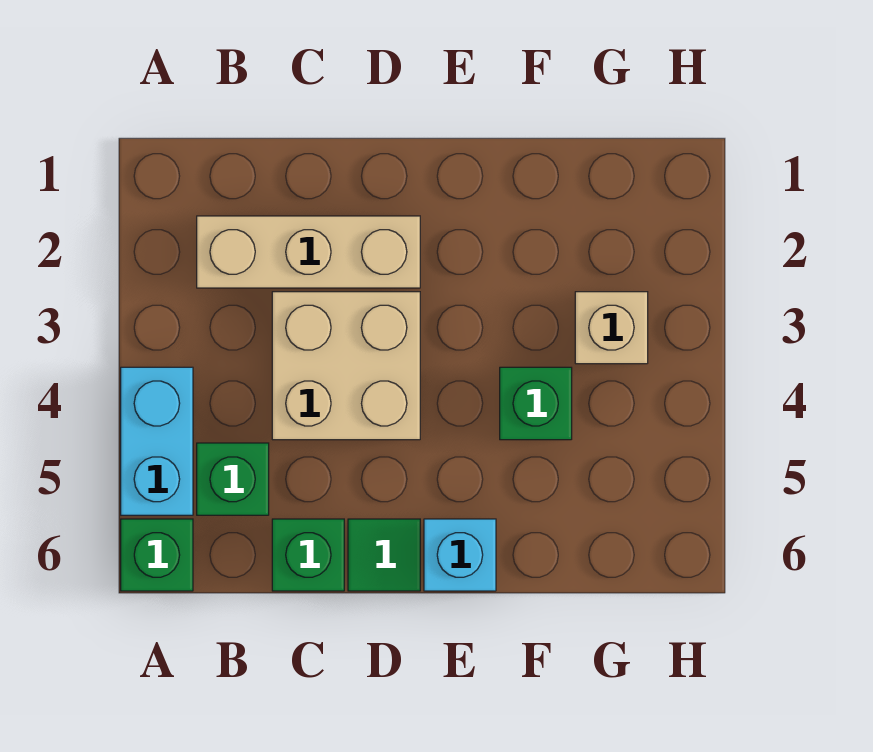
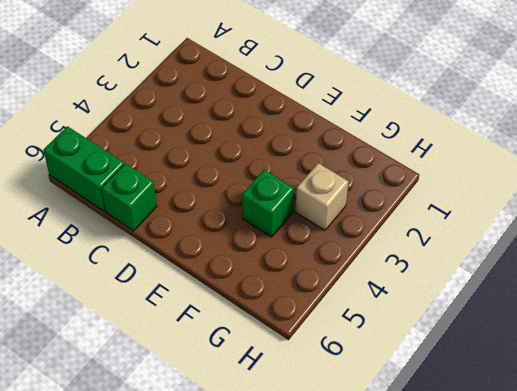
green brick A6:B6 level 1 -> green brick A6 level 1
none -> cyan brick A4:A5 level 1
none -> tan brick B2:D2 level 1

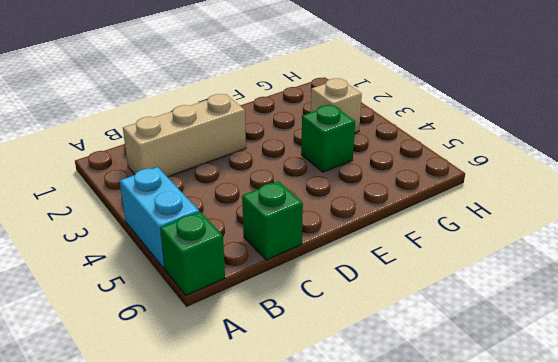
none -> green brick B5 level 1
none -> tan brick C3:D4 level 1

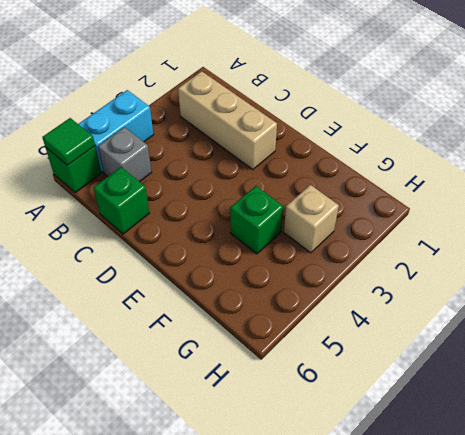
green tile A6 level 2 -> green tile D6 level 1
grey brick B5 level 1 -> green brick B5 level 1
none -> tan brick C3:D4 level 1
none -> cyan brick E6 level 1

